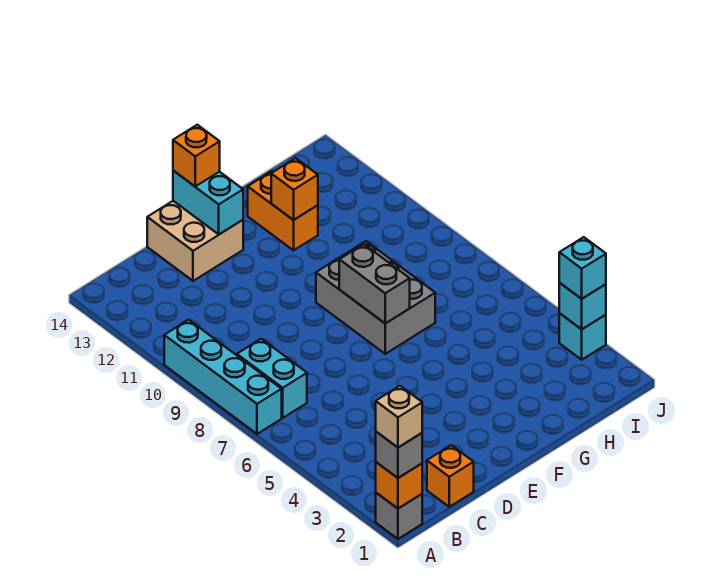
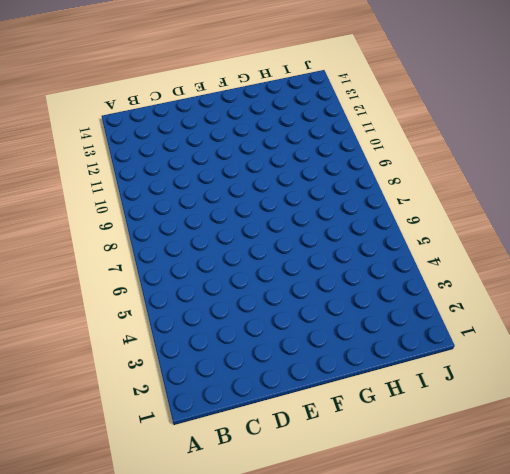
none -> grey brick A1 level 1
none -> cyan brick A7:A10 level 1
none -> cyan brick B7:B8 level 1

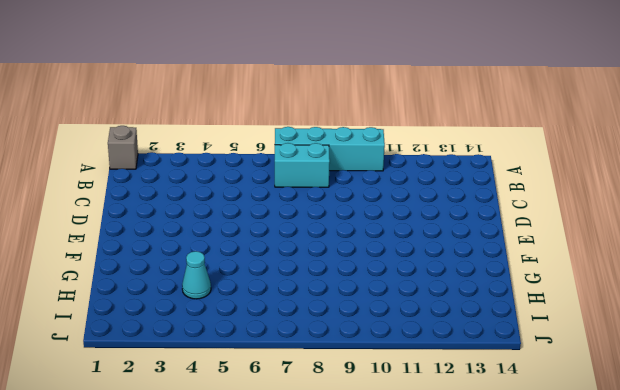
cyan cone H4 level 1 -> none
none -> orange brick C1 level 1
none -> tan brick D13:E14 level 1
none -> grey brick F7:G9 level 1

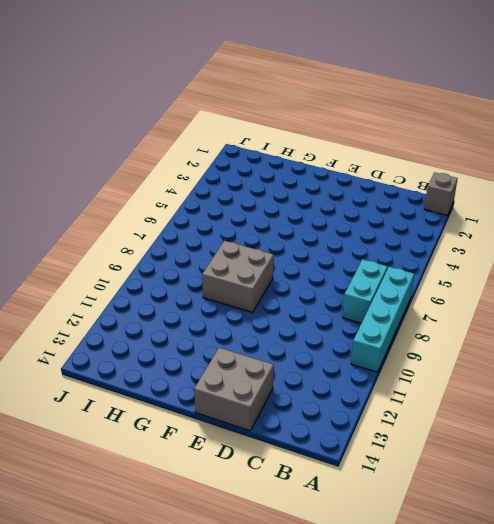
grey brick D13:E14 level 1 -> tan brick D13:E14 level 1
grey brick F8:G9 level 1 -> grey brick F7:G9 level 1
none -> orange brick C1 level 1
none -> orange brick G12:G13 level 1
none -> cyan brick J3 level 1

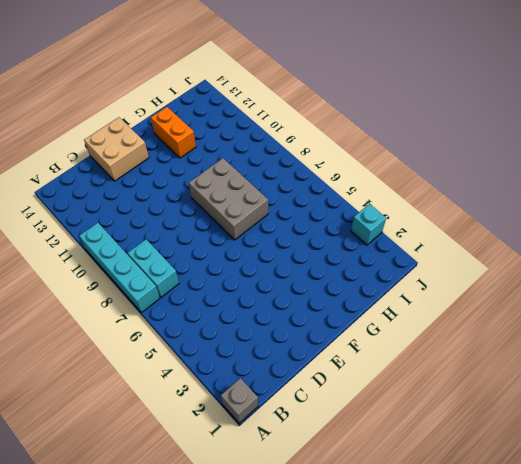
none -> orange brick C1 level 1
none -> orange brick A1 level 2
none -> cyan brick E13:E14 level 2

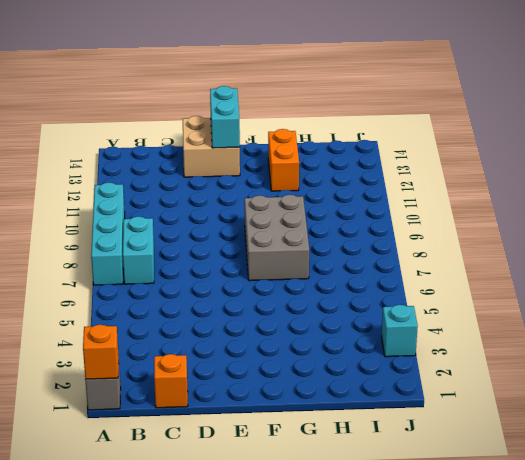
none -> grey brick F7:F8 level 2
none -> orange brick G12 level 2
none -> cyan brick J3 level 2

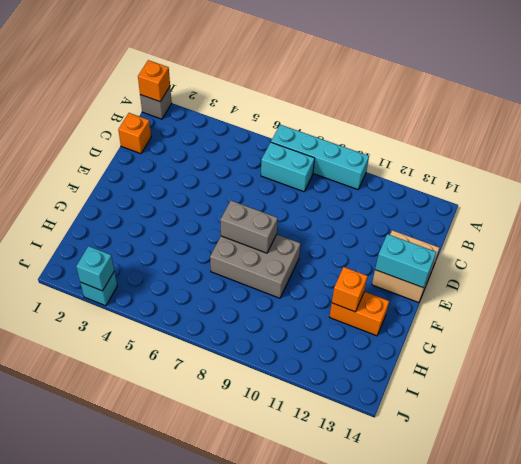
none -> grey brick A1 level 3
none -> orange brick E14 level 3
none -> cyan brick J3 level 3

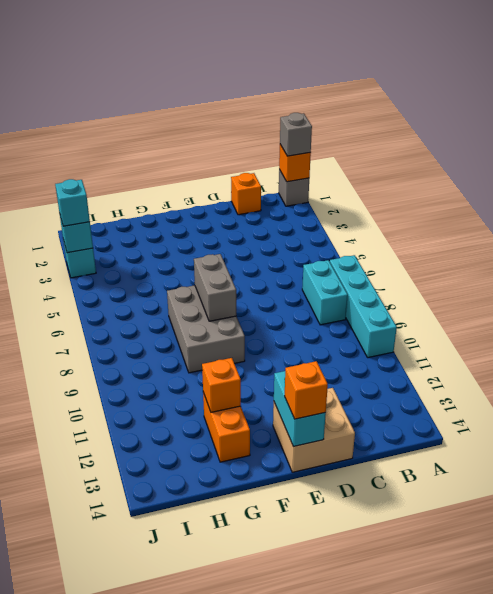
none -> tan brick A1 level 4

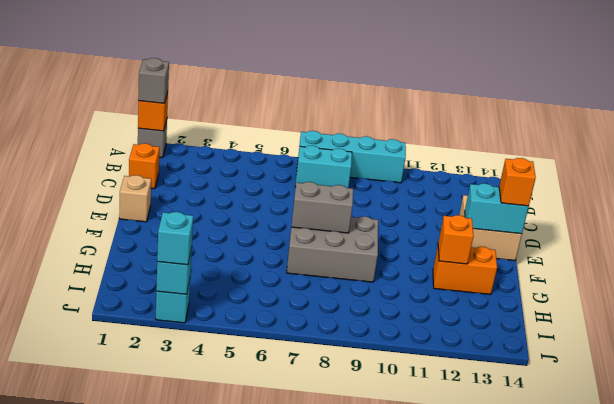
tan brick E1 level 1 -> tan brick A1 level 4

